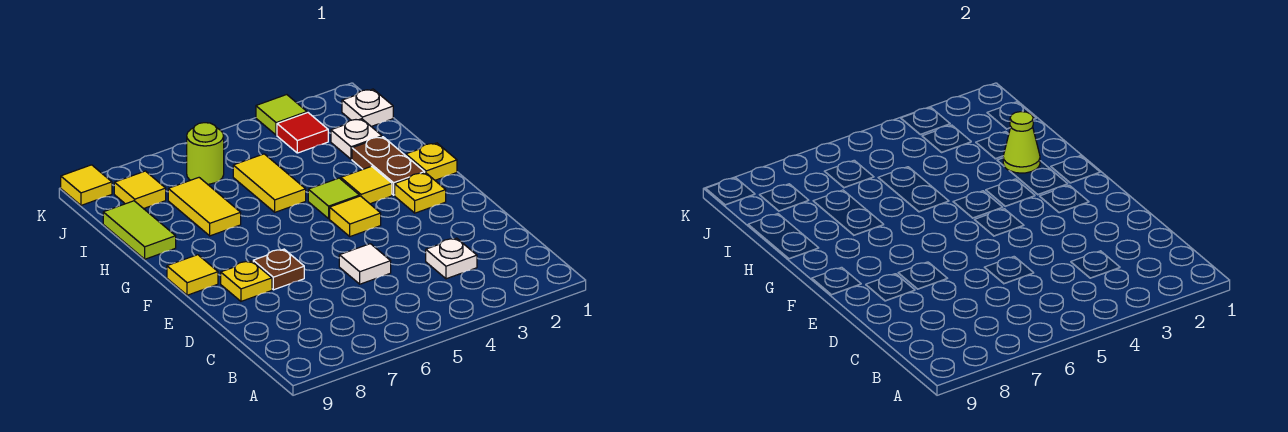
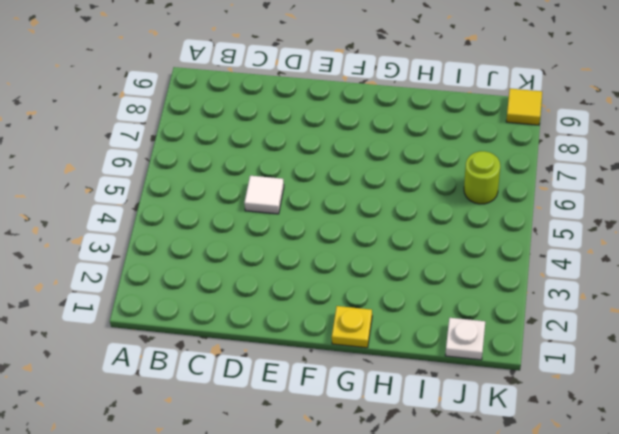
none -> white plate C3 level 1
none -> brown plate E7 level 1
none -> yellow plate E8 level 1

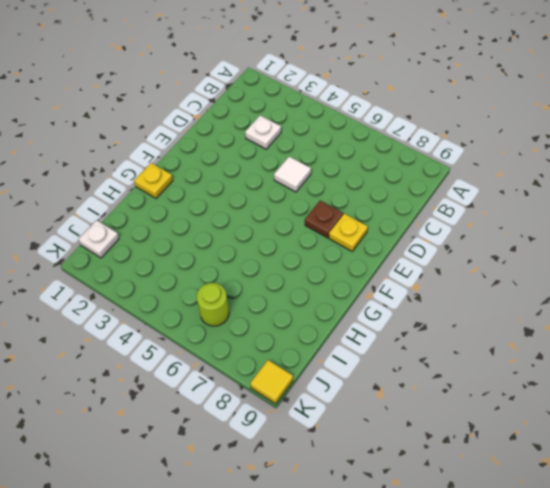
none -> yellow plate F2 level 1
none -> yellow tile F4 level 1
none -> yellow tile F9 level 1

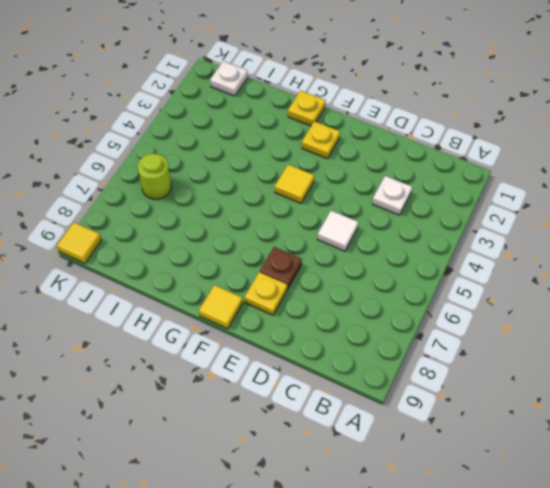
none -> brown plate G2:H2 level 1
none -> yellow tile G3 level 1
none -> lime tile G4 level 1

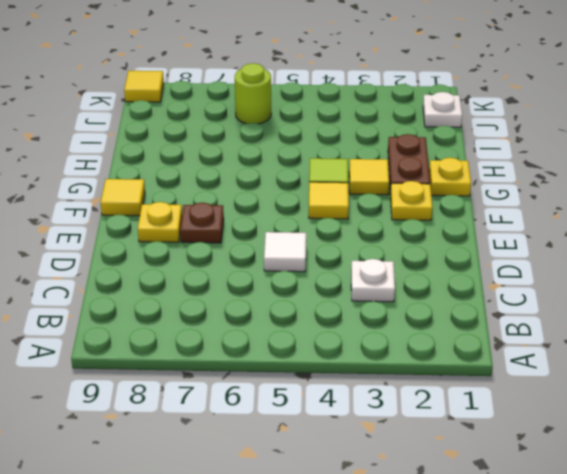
none -> yellow tile H5:I5 level 1
none -> yellow tile H7:I7 level 1
none -> lime tile H9:I9 level 1

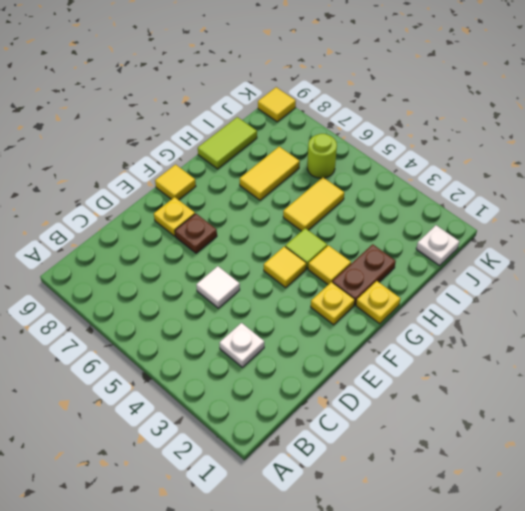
none -> white plate I2 level 1
none -> red tile J3 level 1
none -> yellow tile J8 level 1

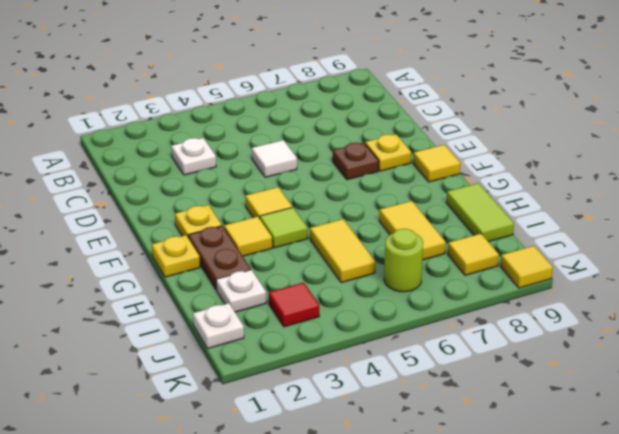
none -> lime tile K3 level 1
none -> lime cone H2 level 2

